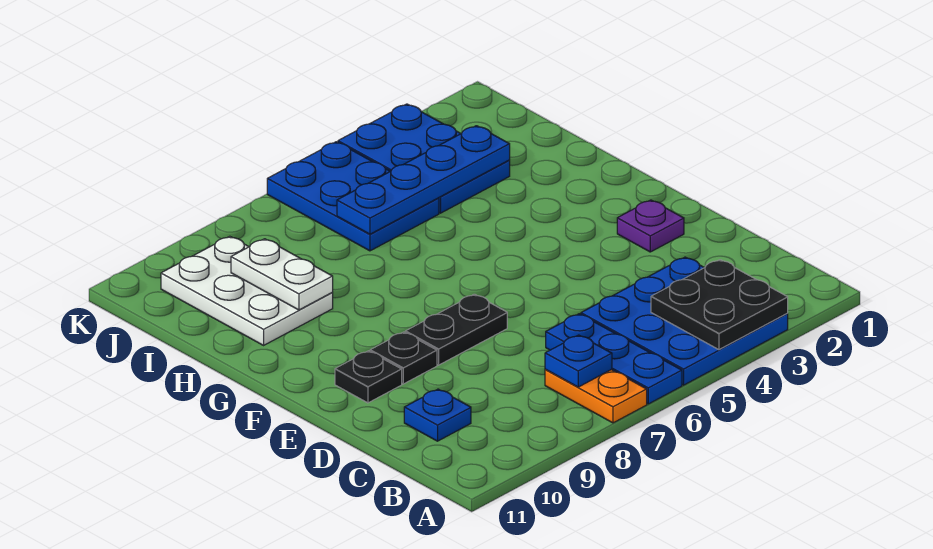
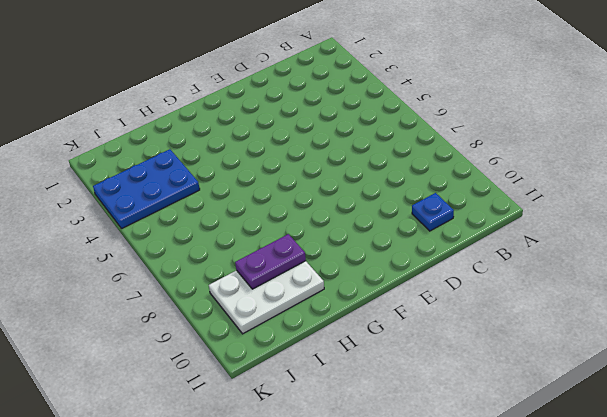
purple plate H9:I9 level 2 -> white plate H9:I9 level 2
none -> blue plate A3:C5 level 1
none -> blue plate A6:C6 level 1
none -> orange plate A7:B7 level 1

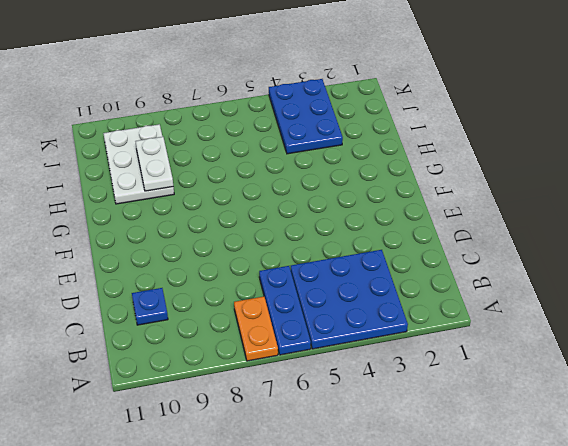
none -> purple plate E2 level 1
none -> black plate E7:E8 level 1
none -> black plate E9 level 1

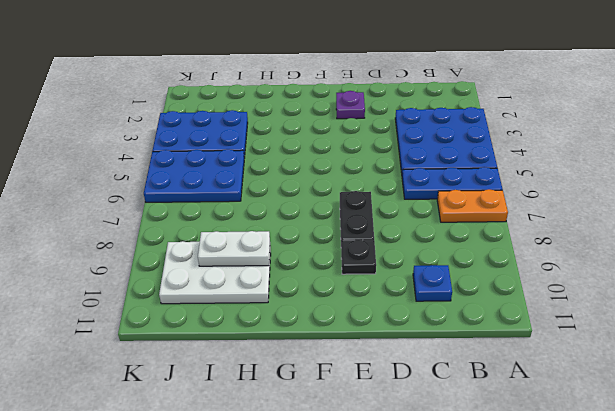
none -> black plate E10 level 1
none -> black plate A3:B4 level 2
none -> blue plate B7 level 2

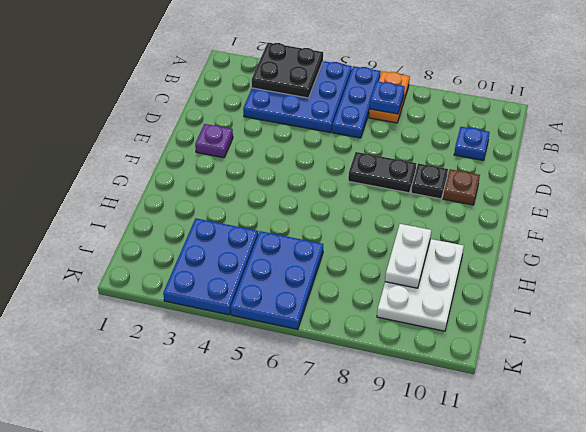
brown plate E10 level 1 -> black plate E10 level 1
none -> blue plate I3:I6 level 2

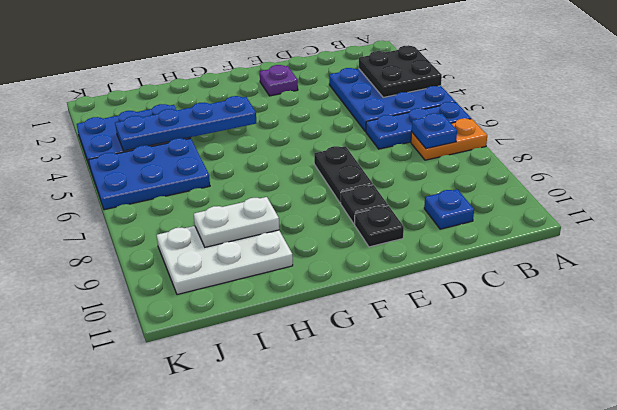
blue plate G4:J4 level 2 -> blue plate I3:I6 level 2

